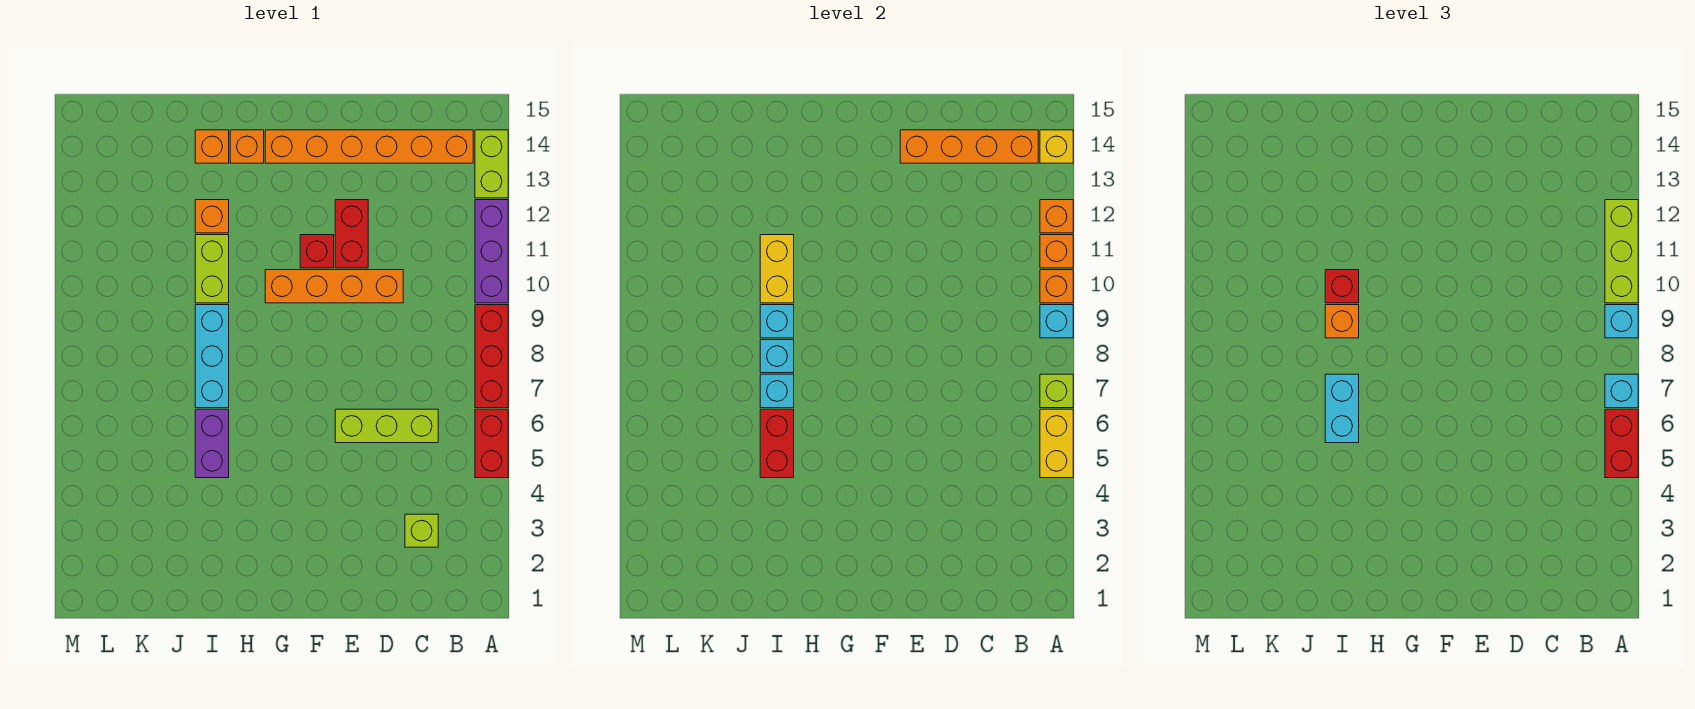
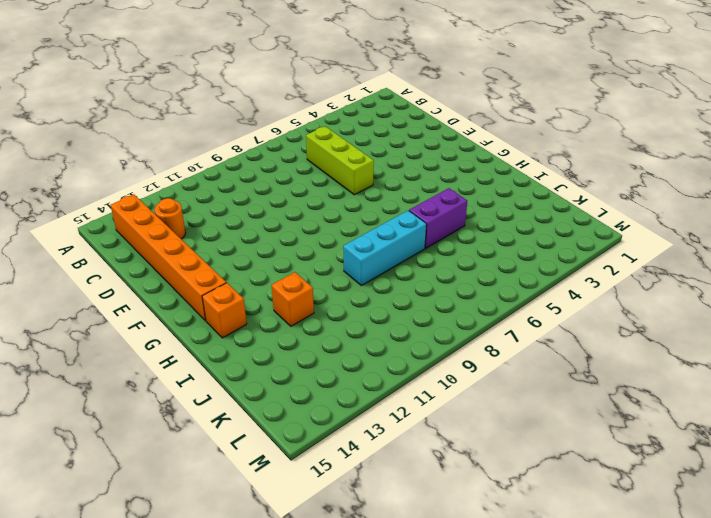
orange round brick C13 level 1 -> none
none -> red brick A5:A6 level 1
none -> red brick A7:A9 level 1
none -> purple brick A10:A12 level 1
none -> lime brick A13:A14 level 1

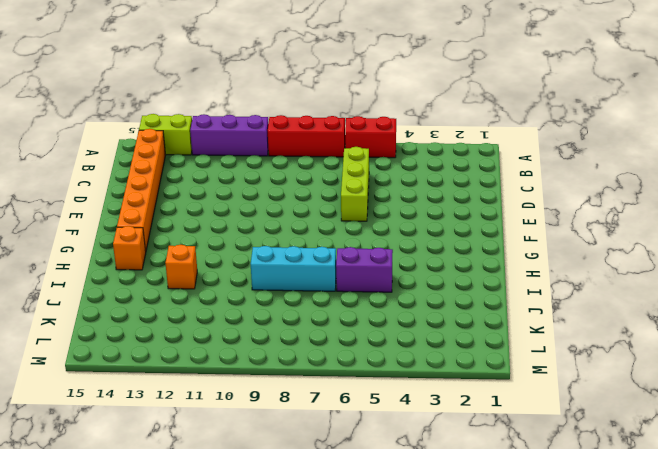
none -> lime brick C3 level 1
none -> orange brick D10:G10 level 1
none -> red brick E11:E12 level 1
none -> red brick F11 level 1

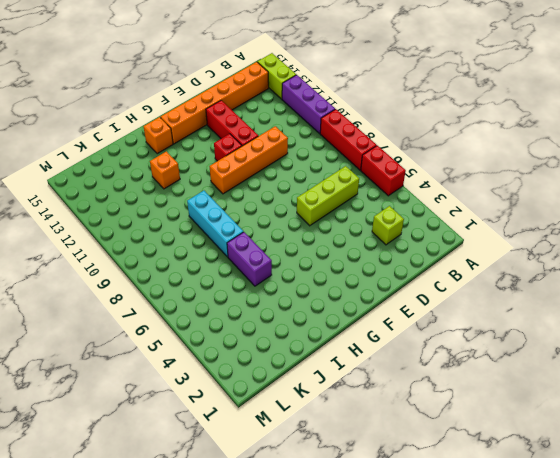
red brick E11:E13 level 1 -> red brick E11:E12 level 1
none -> lime brick I10:I11 level 1
none -> orange brick I14 level 1
none -> yellow brick A5:A6 level 2
none -> lime brick A7 level 2

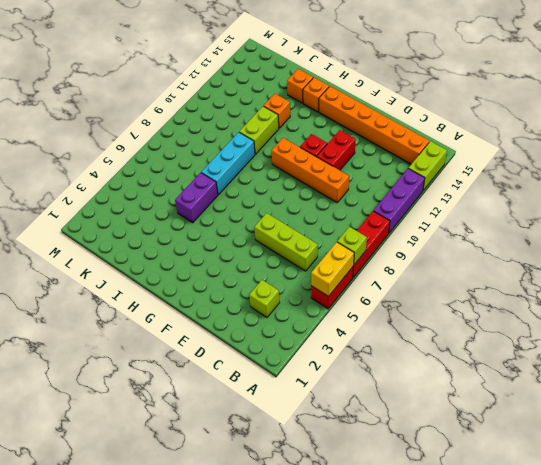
none -> cyan brick A9 level 2
none -> orange brick A10 level 2
none -> orange brick A11 level 2
none -> orange brick A12 level 2

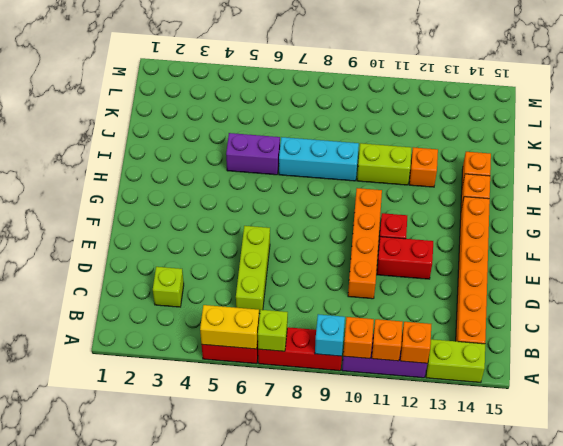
none -> yellow brick A14 level 2
none -> orange brick B14:E14 level 2
none -> red brick I5:I6 level 2
none -> cyan brick I7 level 2

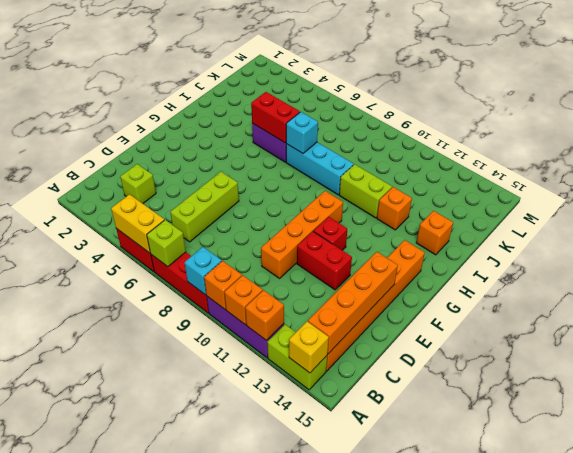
none -> orange brick H14 level 1
none -> cyan brick I8 level 2
none -> cyan brick I9 level 2
none -> yellow brick I10:I11 level 2

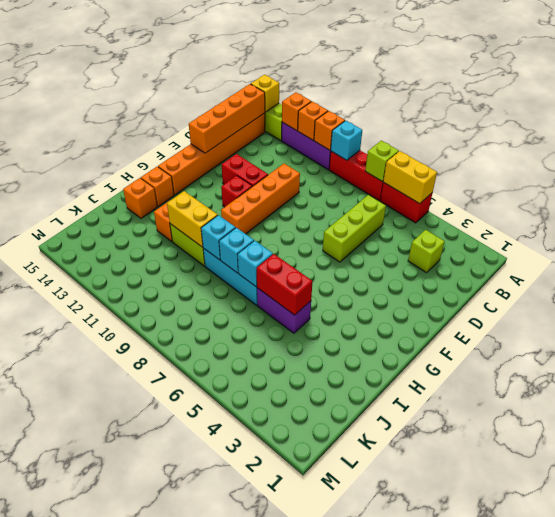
none -> red brick A5:A6 level 3
none -> cyan brick A7 level 3
none -> cyan brick A9 level 3
none -> lime brick A10:A12 level 3

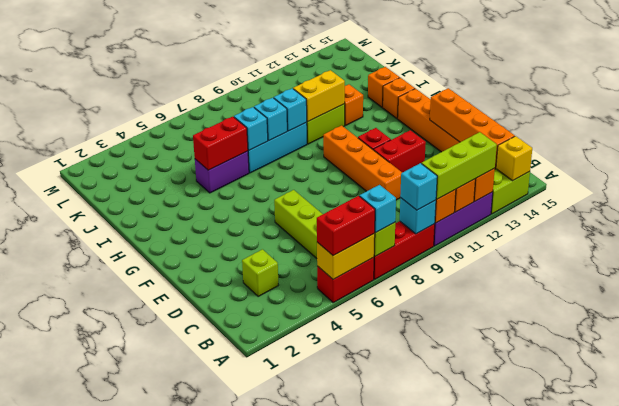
none -> cyan brick I6:I7 level 3
none -> orange brick I9 level 3
none -> red brick I10 level 3

